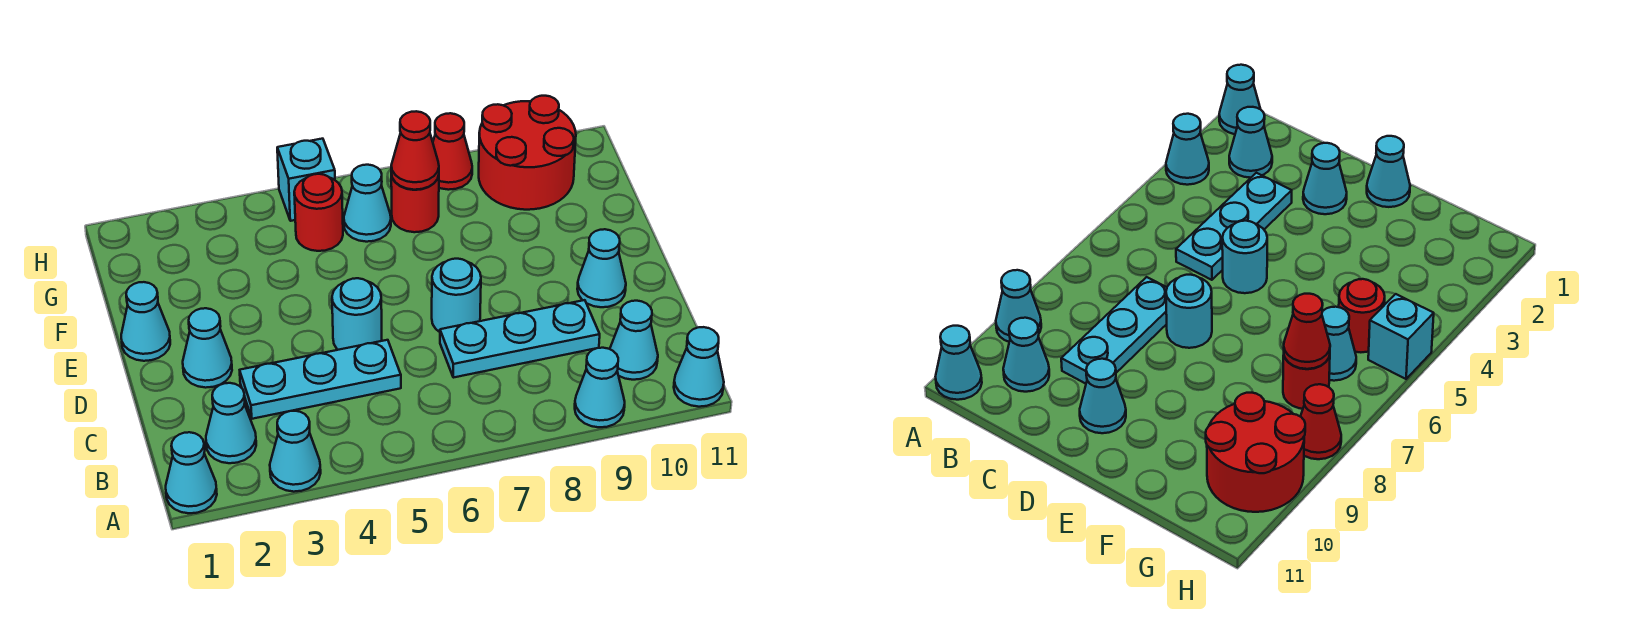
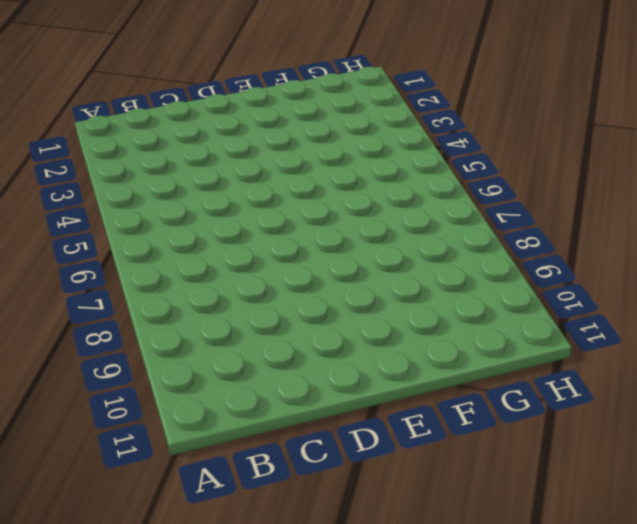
none -> cyan cone A1 level 1
none -> cyan cone A3 level 1
none -> cyan cone A9 level 1

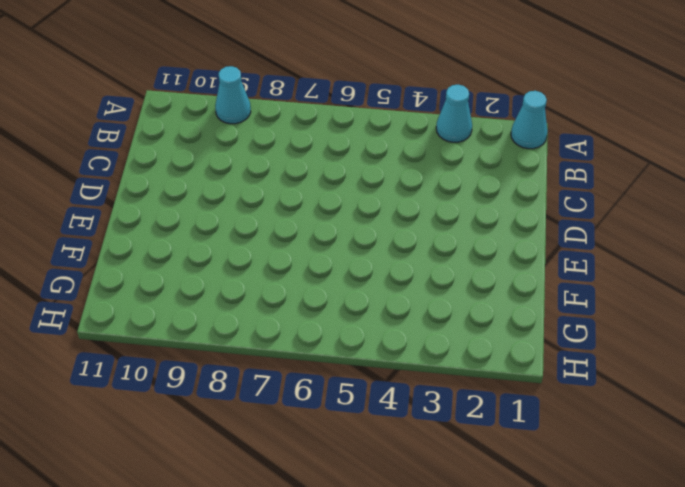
none -> cyan cone A11 level 1
none -> cyan cone B2 level 1
none -> cyan cone B10 level 1

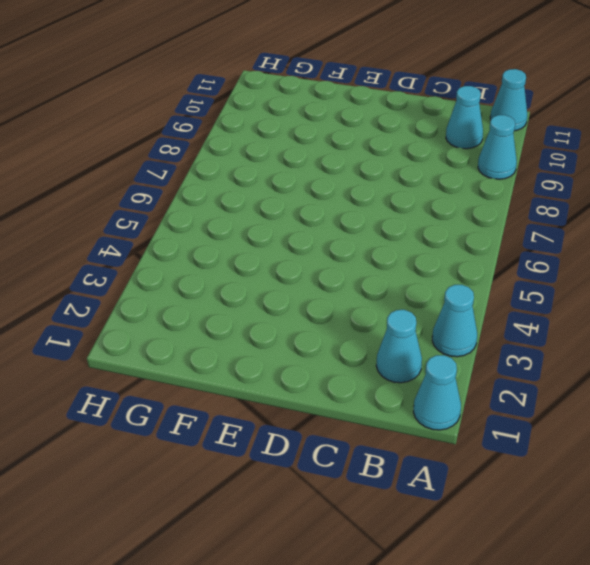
none -> cyan plate C3:C5 level 1
none -> cyan plate C7:C9 level 1
none -> cyan cone D2 level 1

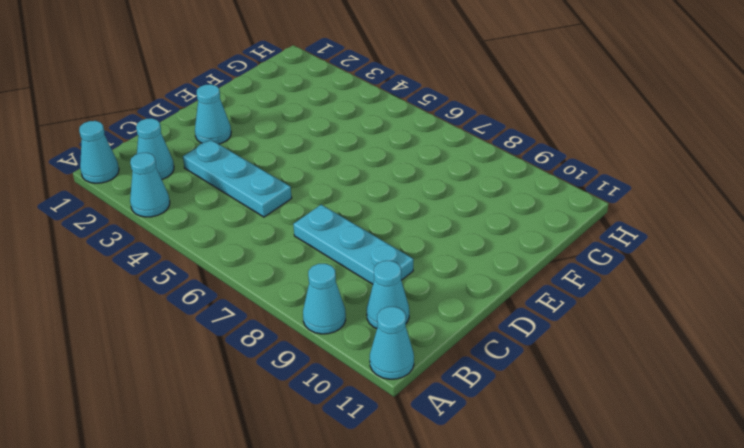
none -> cyan round brick D5 level 1
none -> cyan round brick D7 level 1
none -> cyan cone D10 level 1

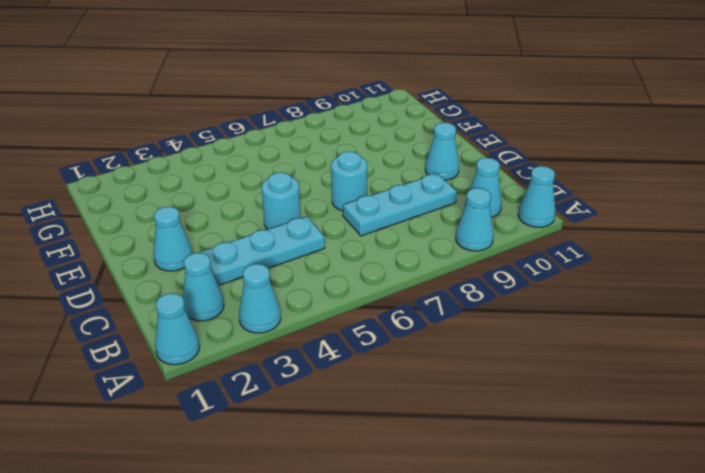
none -> cyan cone E1 level 1
none -> red round brick G5 level 1
none -> cyan cone G6 level 1

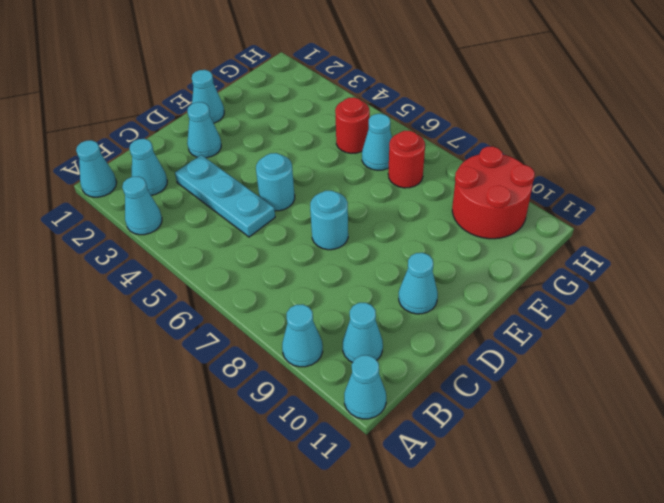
none -> cyan plate C7:C9 level 1
none -> cyan brick H5 level 1
none -> red cone H8 level 1

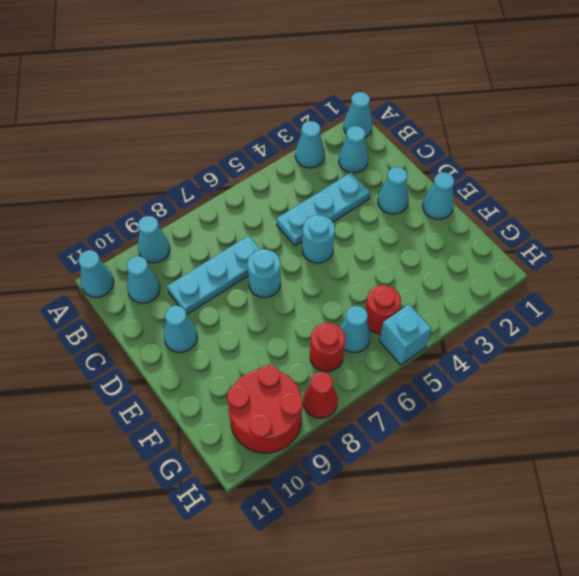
none -> red cone G7 level 2

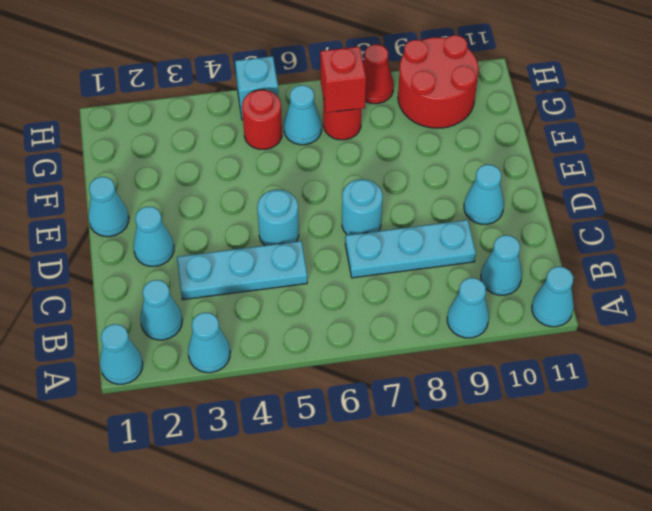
red brick G7 level 2 -> red cone G7 level 2

